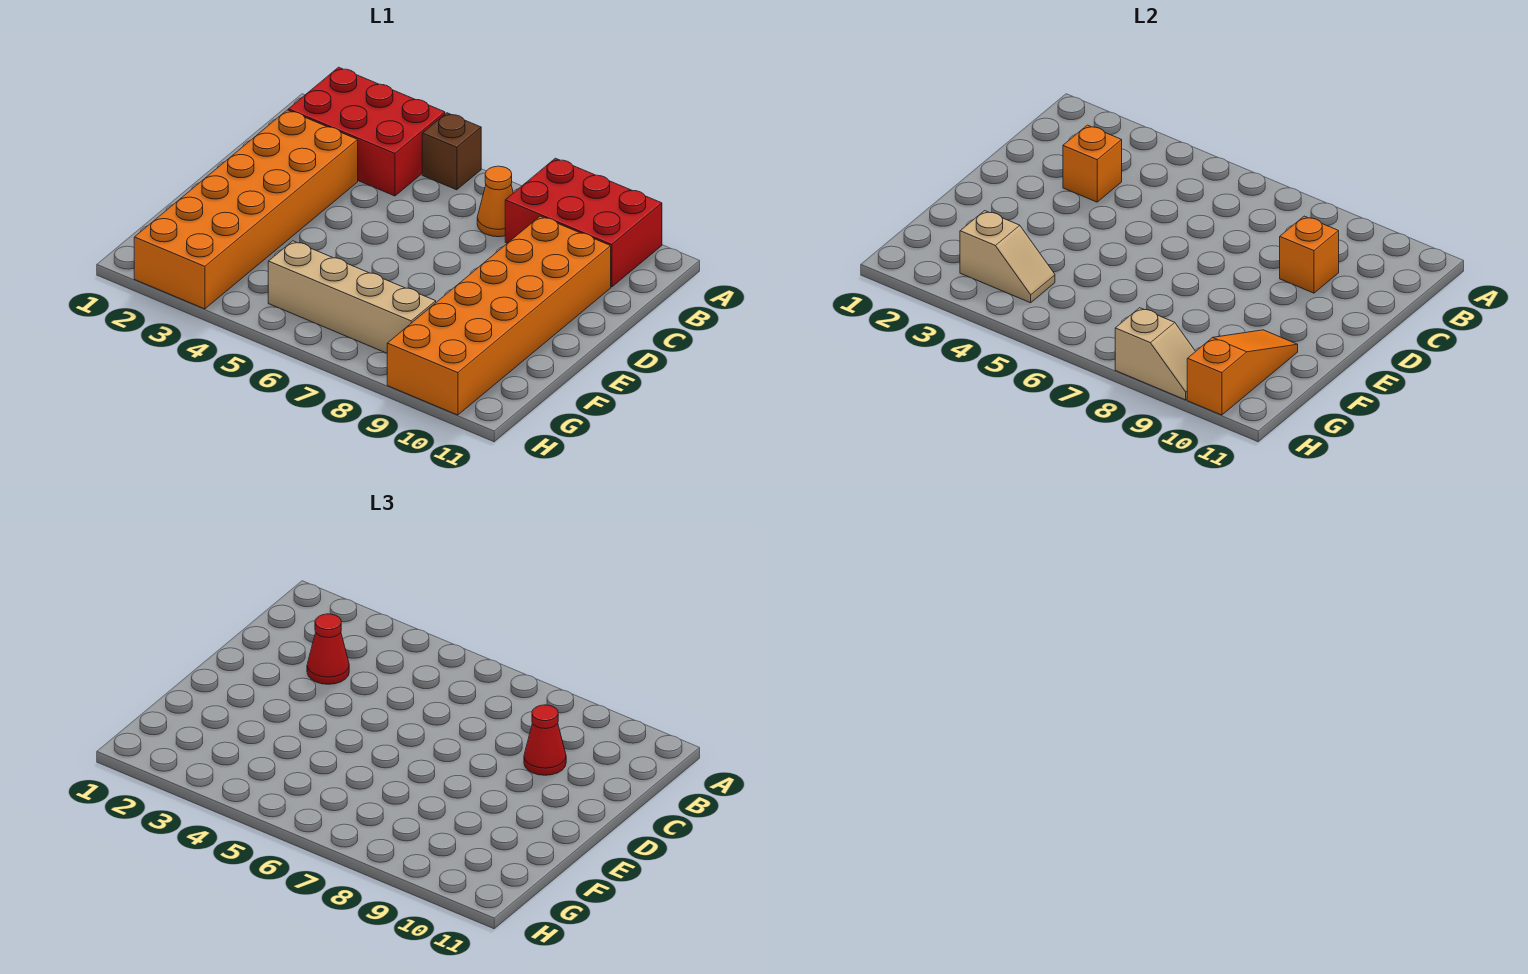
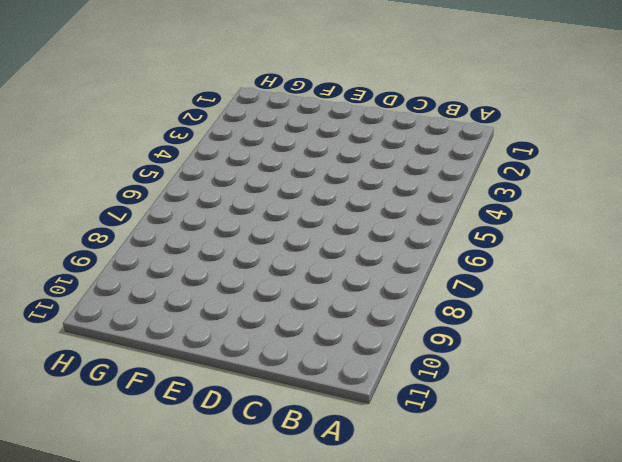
none -> red brick A2:B4 level 1
none -> brown brick A5 level 1
none -> red brick A8:B10 level 1

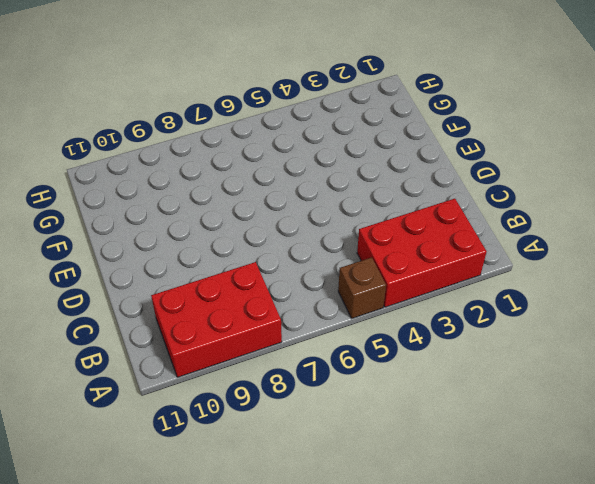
none -> orange cone B7 level 1
none -> orange brick C2:H3 level 1
none -> orange brick C9:H10 level 1

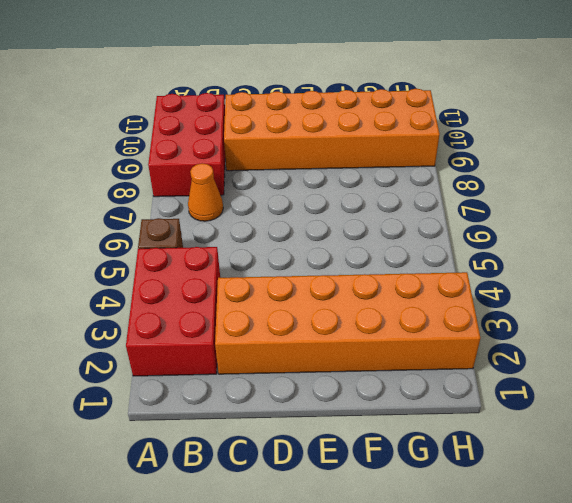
none -> tan brick G5:G8 level 1
none -> orange brick C3 level 2
none -> orange brick C9 level 2

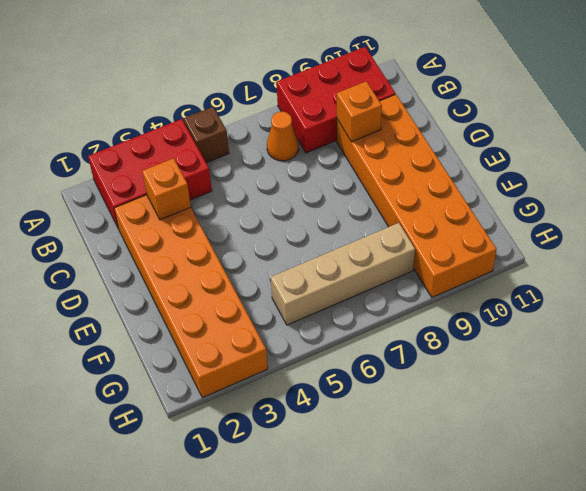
none -> orange slope F10:H10 level 2 top H
none -> tan slope G3:G4 level 2 top 3
none -> tan slope H8:H9 level 2 top 8

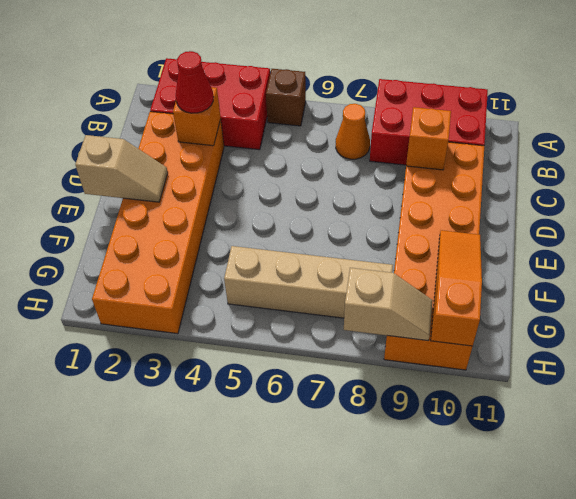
tan slope E1:E2 level 2 top 1 -> tan slope G3:G4 level 2 top 3
none -> red cone C9 level 3

